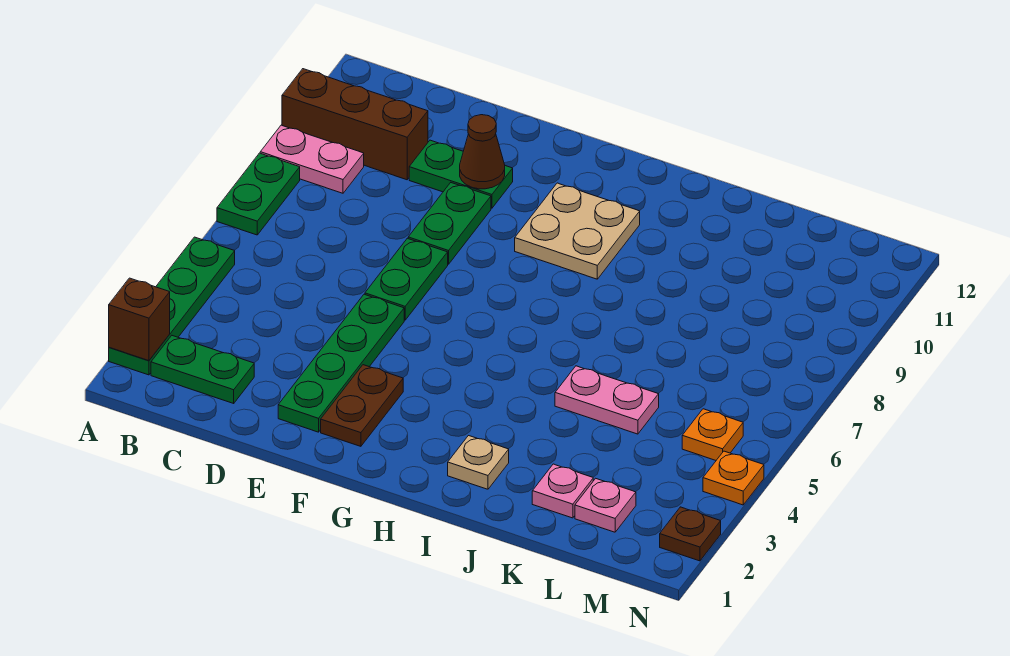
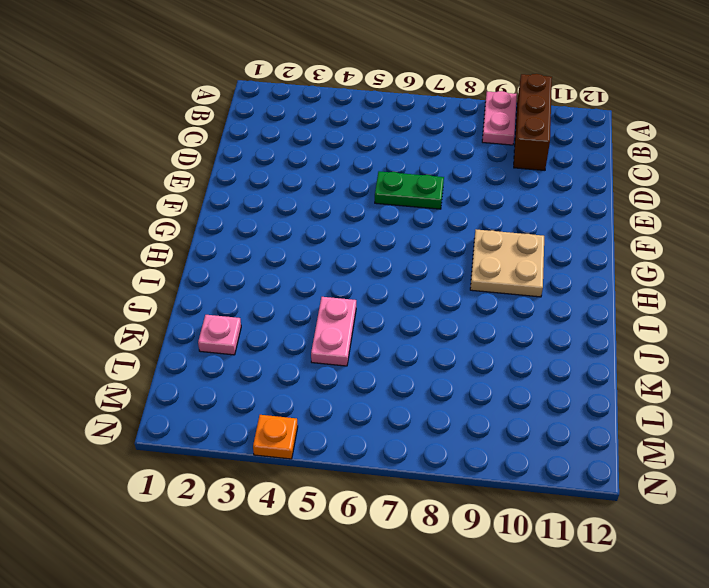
none -> green plate A2:A5 level 1
none -> green plate A7:A8 level 1
none -> green plate B2:C2 level 1

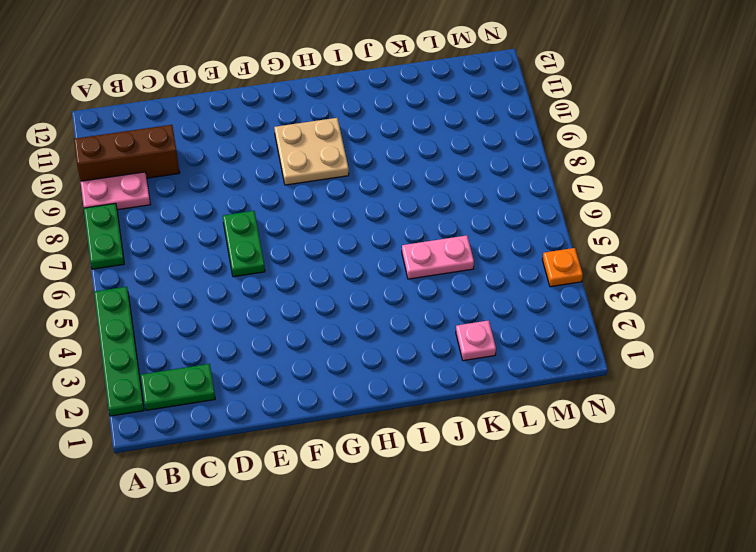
none -> green plate D10:E10 level 1
none -> green plate E2:E5 level 1
none -> green plate E8:E9 level 1

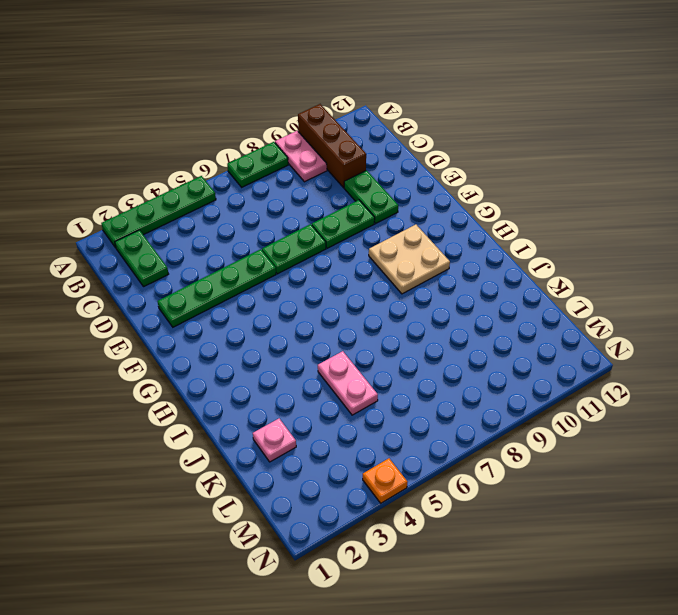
none -> brown plate F2:F3 level 1
none -> tan plate I2 level 1
none -> pink plate L2 level 1

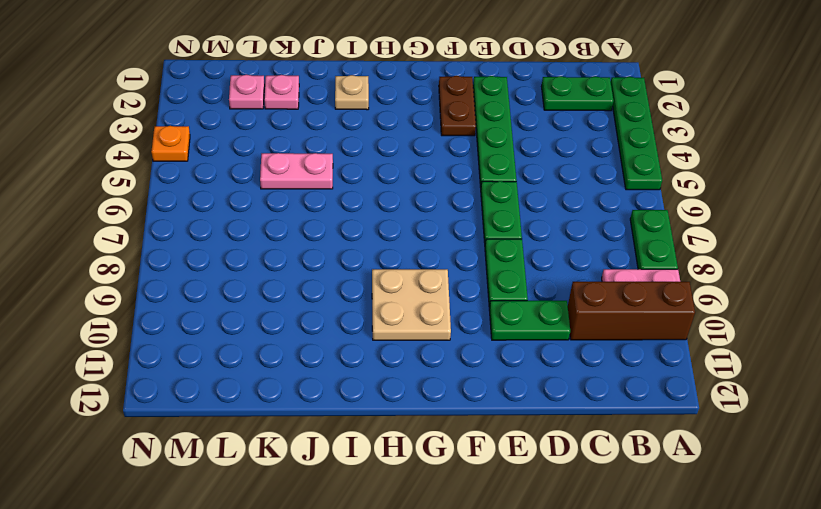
none -> orange plate M5 level 1
none -> brown plate N2 level 1
none -> brown brick A2 level 2

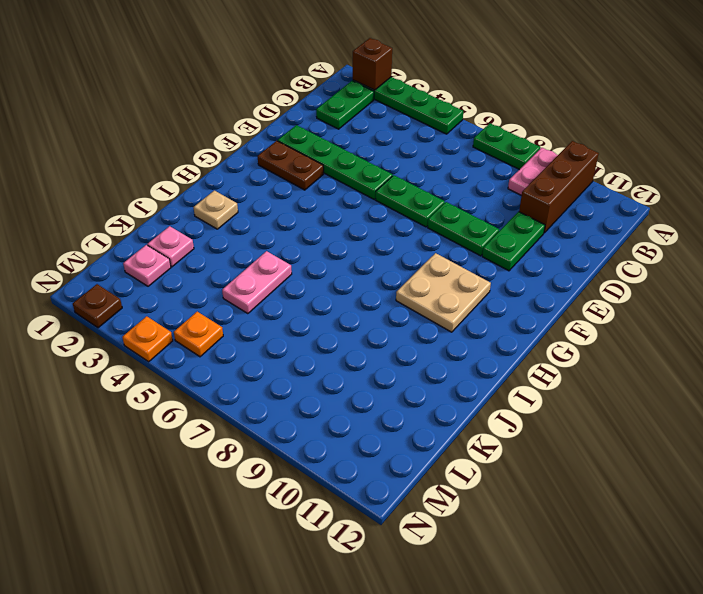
none -> brown cone E10 level 2

